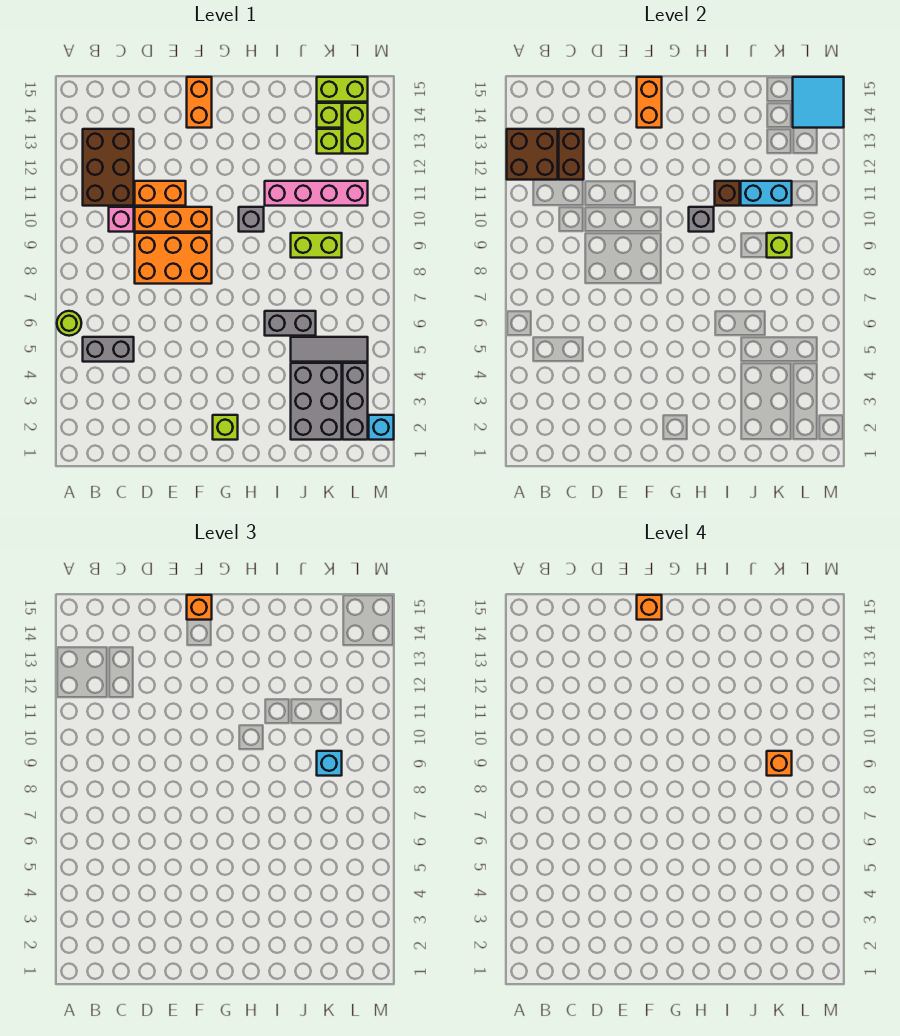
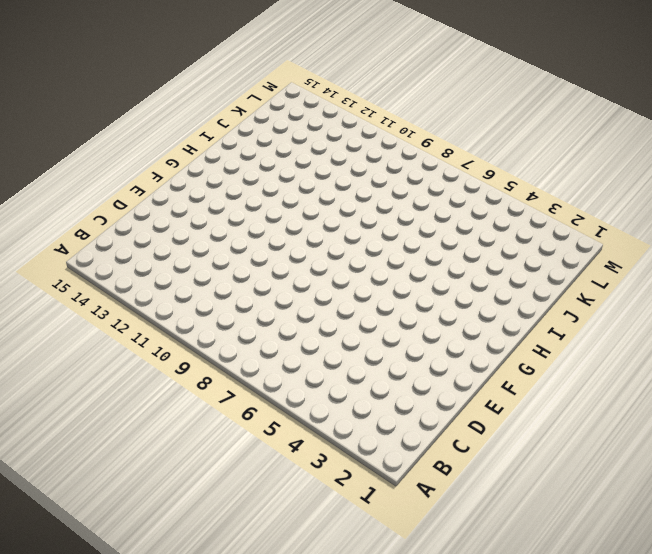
none -> lime round brick A6 level 1
none -> grey brick B5:C5 level 1
none -> brown brick B11:C13 level 1
none -> pink brick C10 level 1

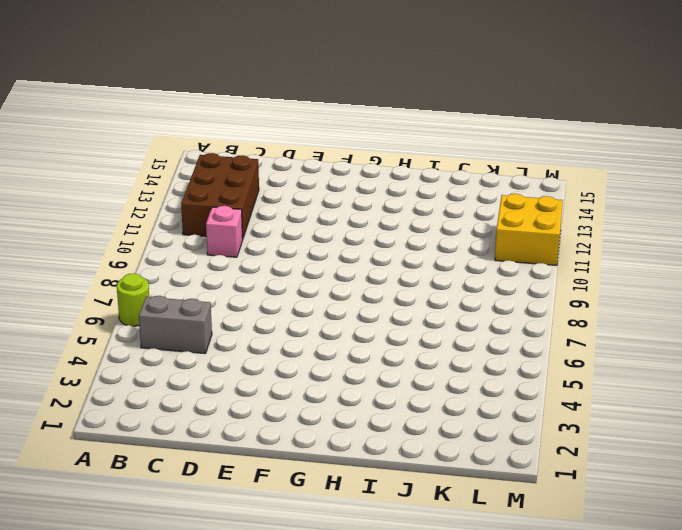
yellow brick L11:M12 level 1 -> pink brick I11:L11 level 1
none -> orange brick D8:F9 level 1
none -> orange brick D10:F10 level 1
none -> orange brick D11:E11 level 1
none -> orange brick F14:F15 level 1

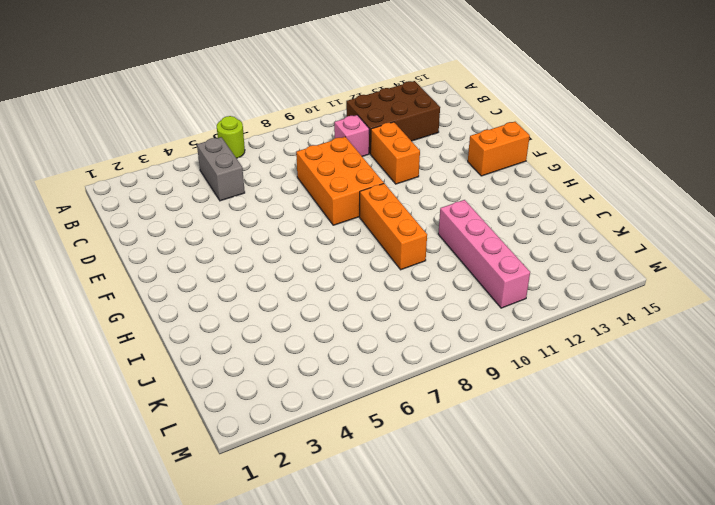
orange brick G9:I9 level 1 -> orange brick D10:F10 level 1
none -> lime brick G2 level 1
none -> grey brick H10 level 1
none -> grey brick I6:J6 level 1
none -> grey brick J2:K4 level 1

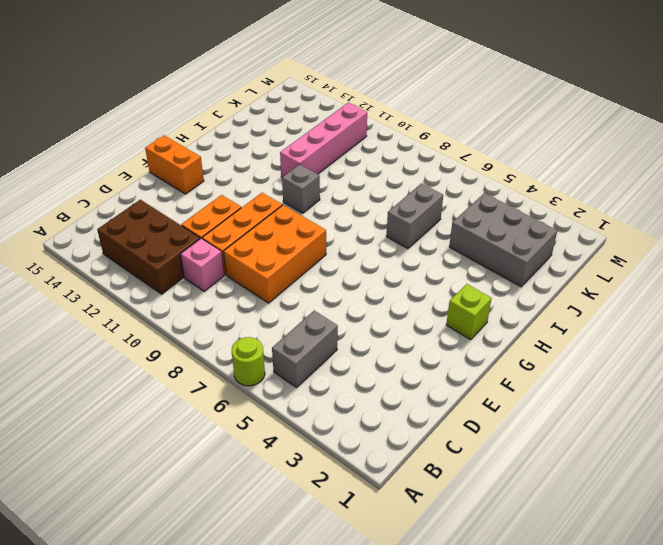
none -> grey tile J5:L5 level 1
none -> lime brick J9:K9 level 1
none -> lime brick K13 level 1
none -> lime brick K14 level 1

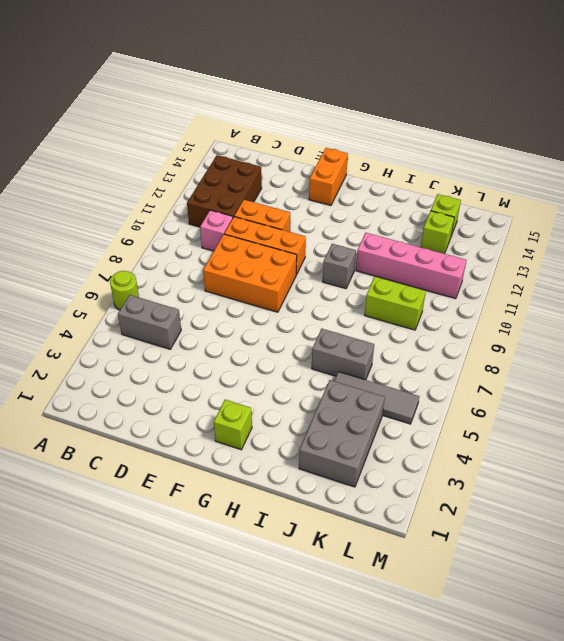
none -> lime brick K15:L15 level 1
none -> grey brick L2:L4 level 1
none -> lime brick L13:L14 level 1
none -> cyan brick M2 level 1

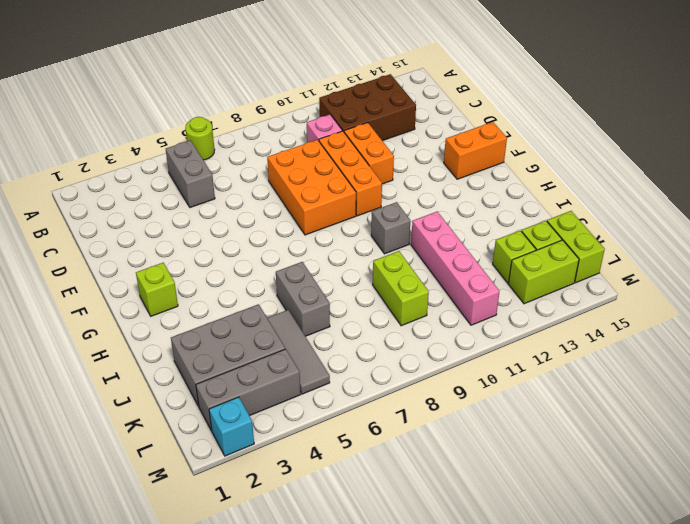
none -> brown brick A12:B13 level 2
none -> brown brick C12:C13 level 2
none -> orange brick F14:F15 level 2
none -> grey brick H10 level 2

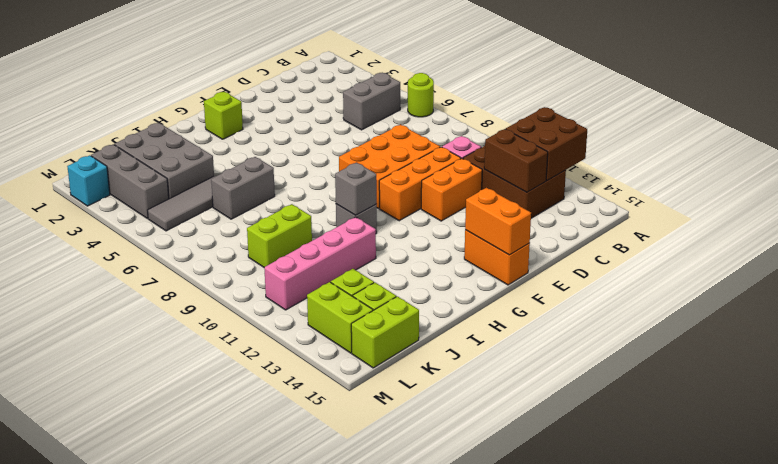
none -> brown brick I11 level 2
none -> cyan brick J11:K11 level 2
none -> lime brick K9 level 2
none -> cyan tile L14:M15 level 2

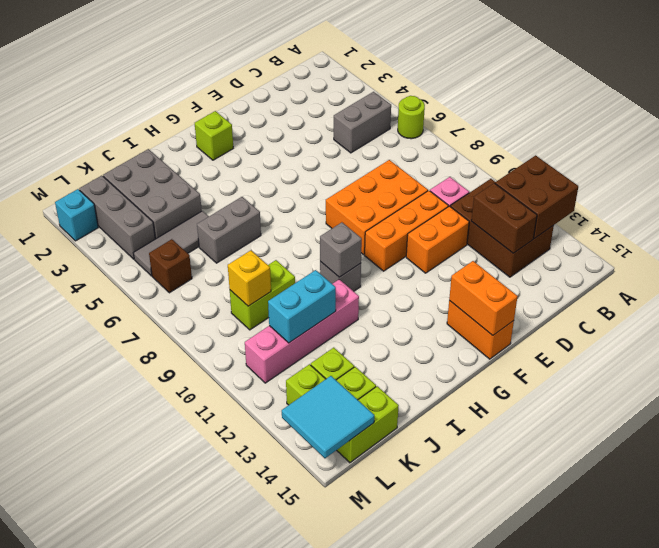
yellow brick K9 level 2 -> lime brick K9 level 2
brown brick L6 level 1 -> brown brick I11 level 2
none -> orange brick F15 level 3
none -> cyan brick K9 level 3
none -> orange brick F15 level 4
none -> orange brick K9 level 4

